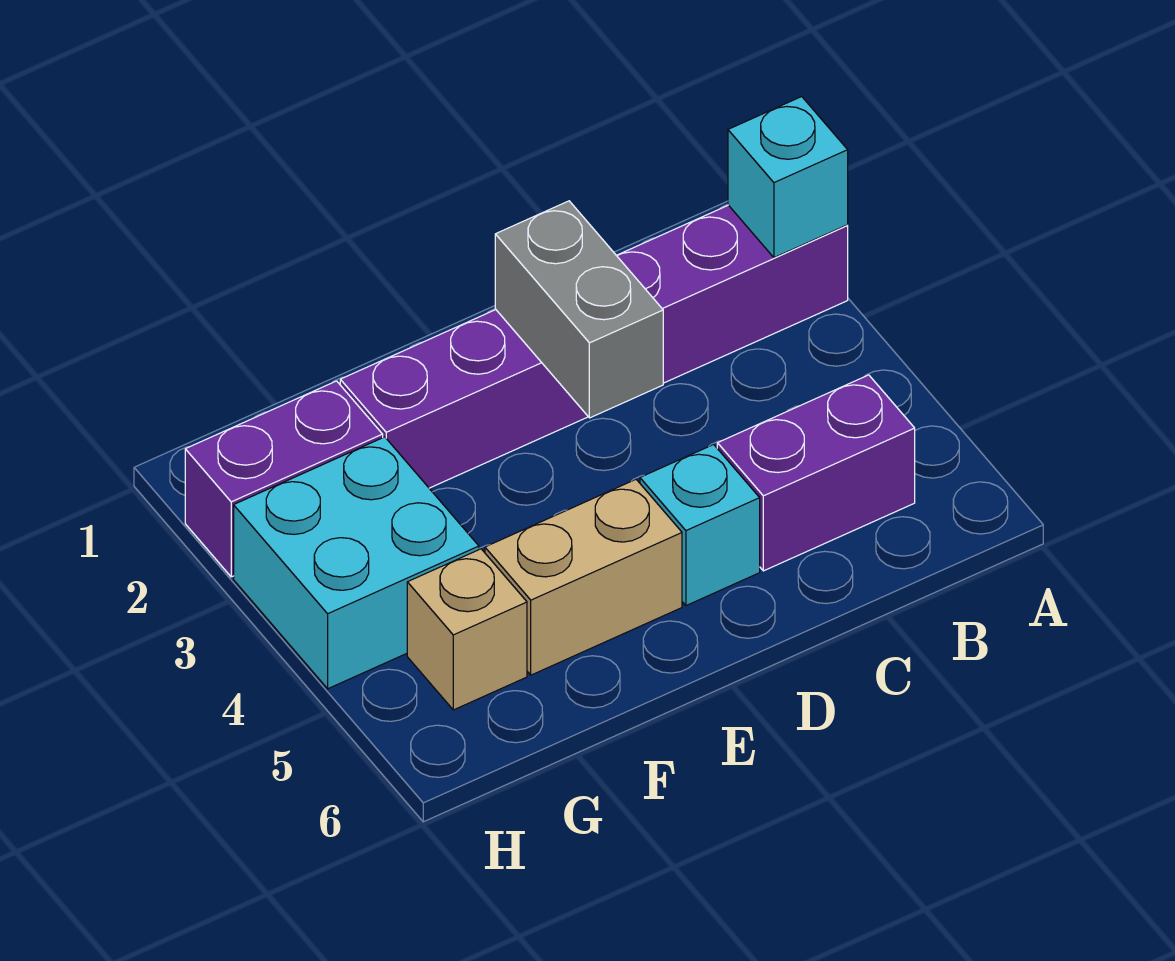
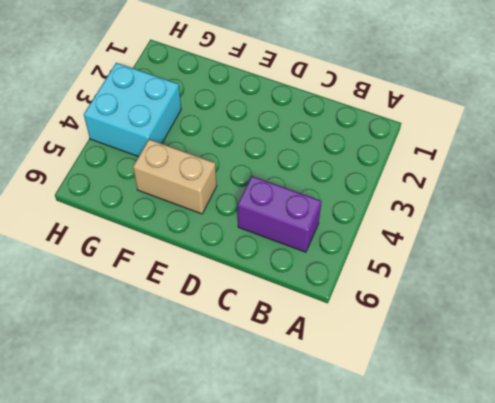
none -> purple brick A2:F2 level 1
none -> cyan brick D5 level 1

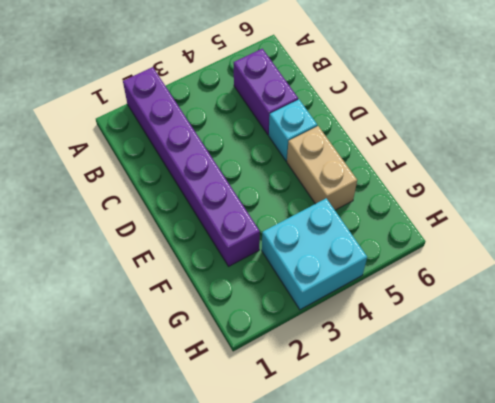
none -> purple brick G2:H2 level 1
none -> tan brick G5 level 1

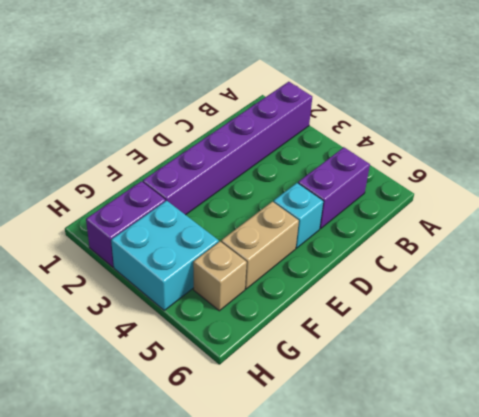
none -> cyan brick A2 level 2
none -> grey brick D2:D3 level 2

